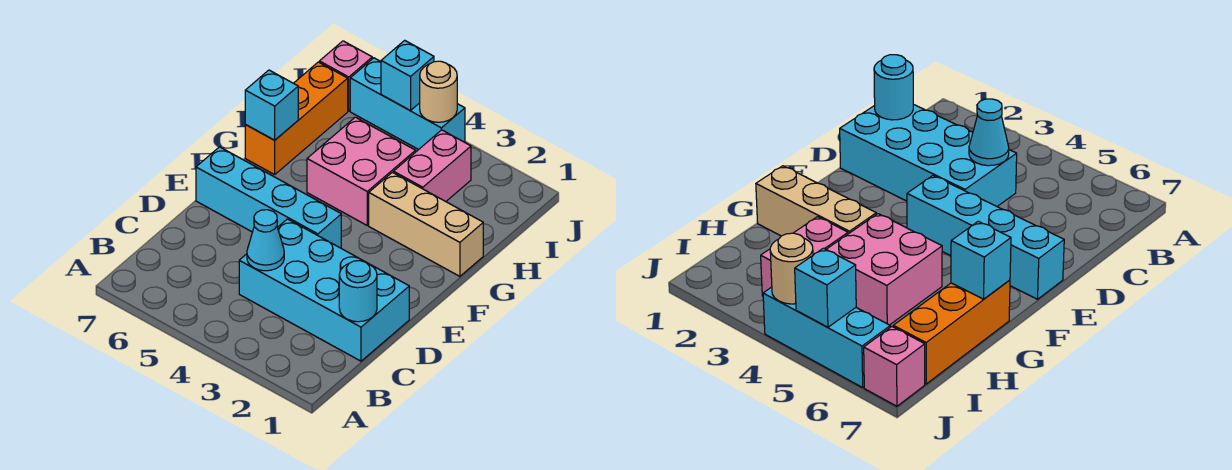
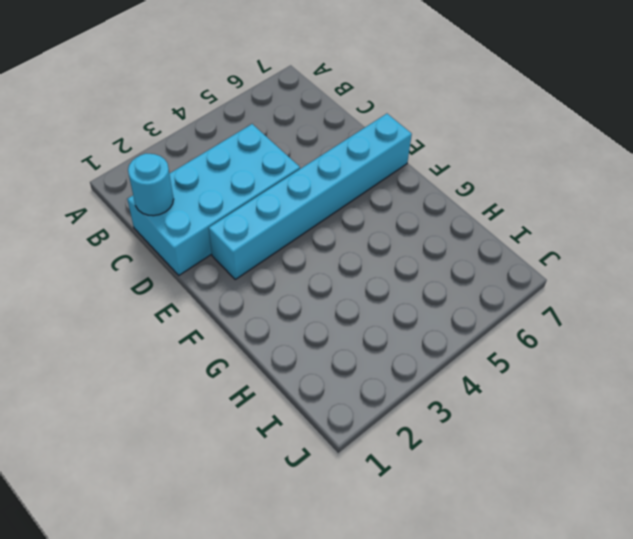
cyan brick E2:E7 level 1 -> cyan brick E4:E7 level 1
none -> tan brick G1:G3 level 1
none -> pink brick G4:H5 level 1
none -> orange brick G7:I7 level 1

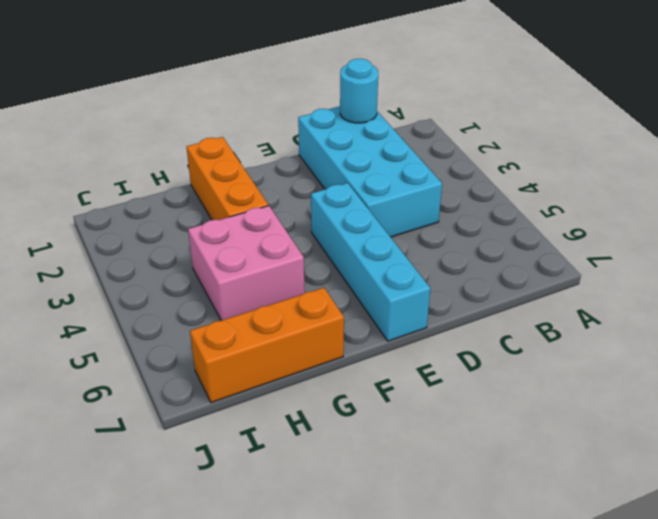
orange brick G1:G3 level 1 -> tan brick G1:G3 level 1
none -> pink brick H3:I3 level 1
none -> cyan brick J4:J6 level 1
none -> pink brick J7 level 1

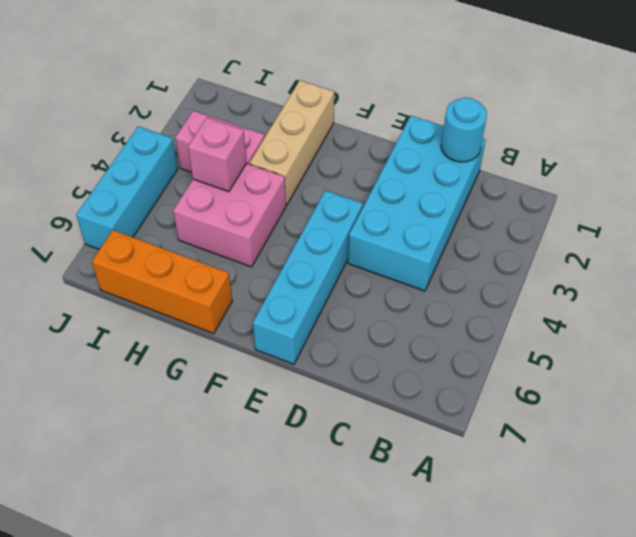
pink brick H4 level 2 -> pink brick J7 level 1
none -> cyan cone C4 level 2
none -> cyan brick G7 level 2
none -> tan round brick J4 level 2

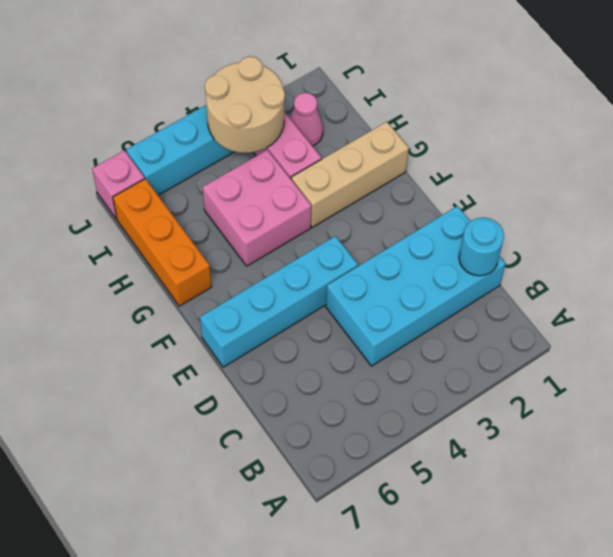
pink cone I2 level 1 -> none
tan round brick I3:J4 level 2 -> tan round brick J4 level 2
none -> cyan cone C4 level 2
none -> cyan brick G7 level 2
none -> cyan brick J5 level 2

